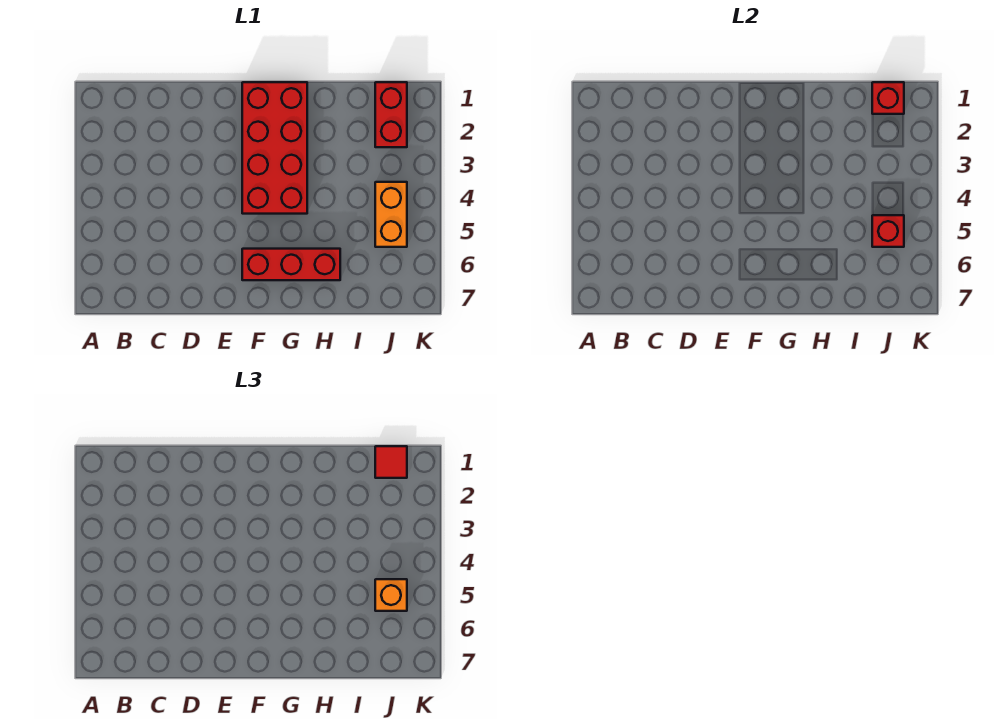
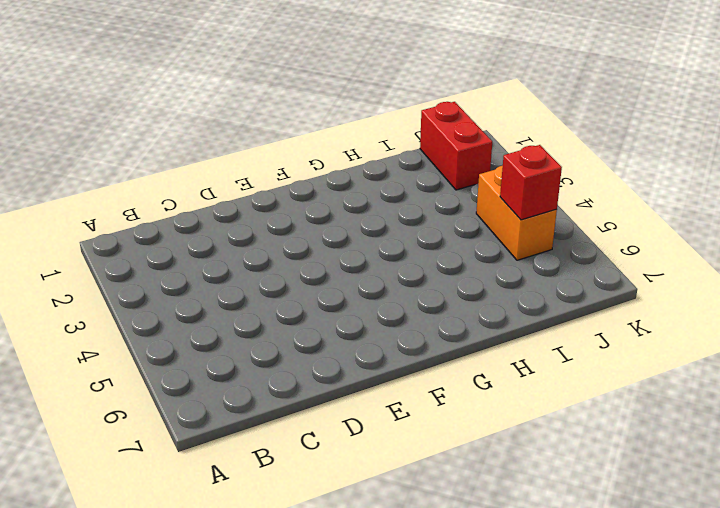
none -> red brick F1:G4 level 1
none -> red brick F6:H6 level 1

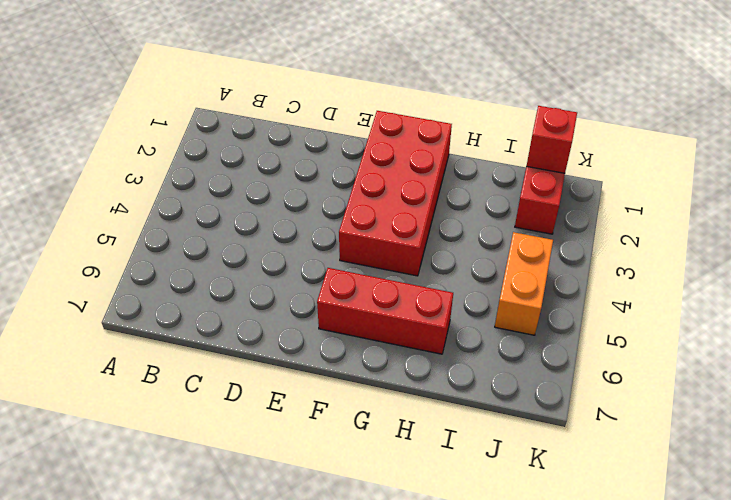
none -> red brick J5 level 2
none -> red tile J1 level 3

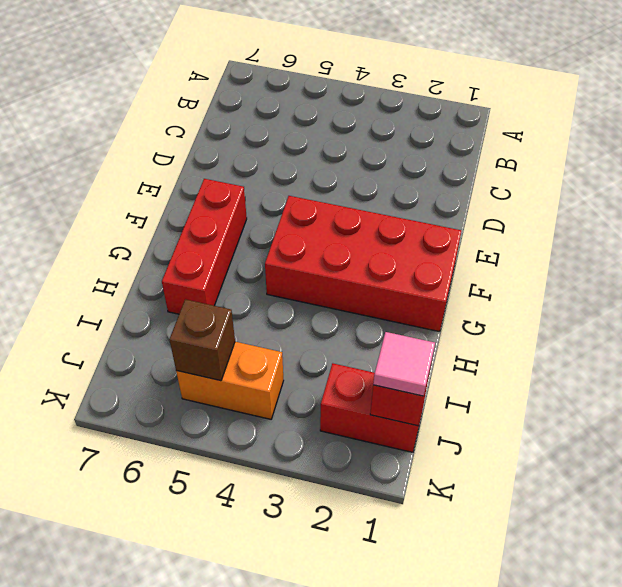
pink tile J1 level 3 -> red tile J1 level 3
brown brick J5 level 2 -> red brick J5 level 2
none -> orange brick J5 level 3

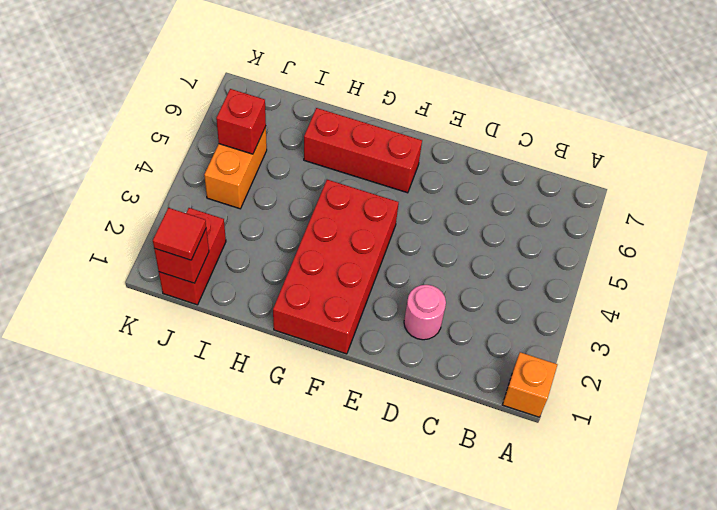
orange brick A1 level 1 -> orange brick J5 level 3
pink round brick D2 level 1 -> none

